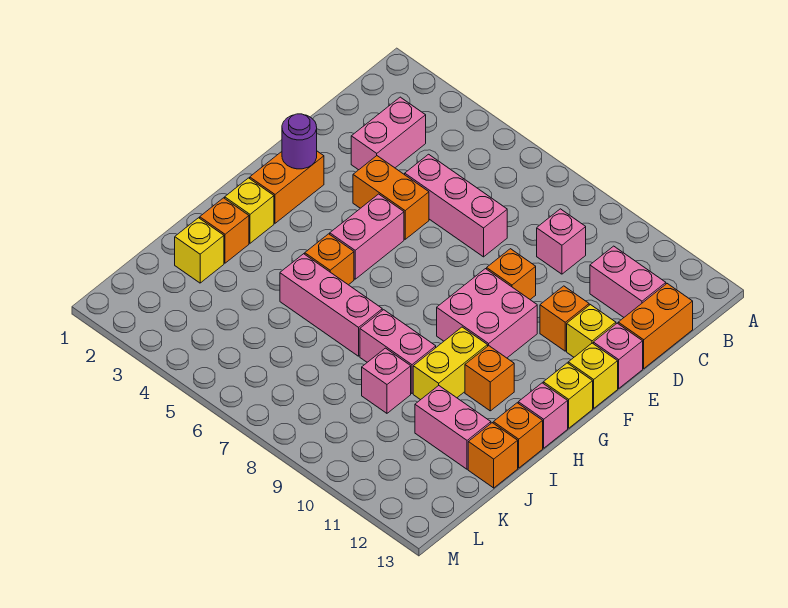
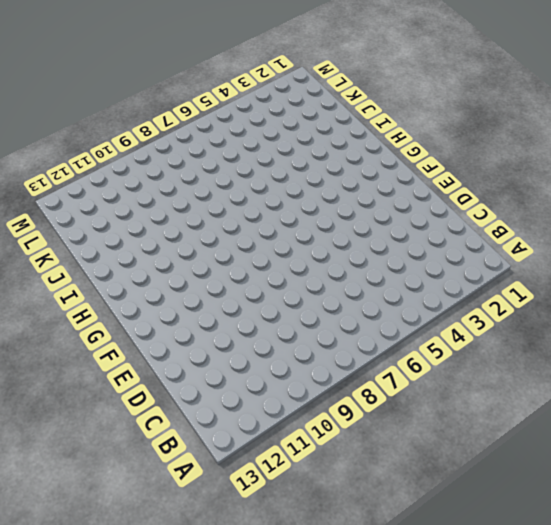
none -> pink brick C3:D3 level 1
none -> pink brick C9 level 1
none -> pink brick C11:C12 level 1

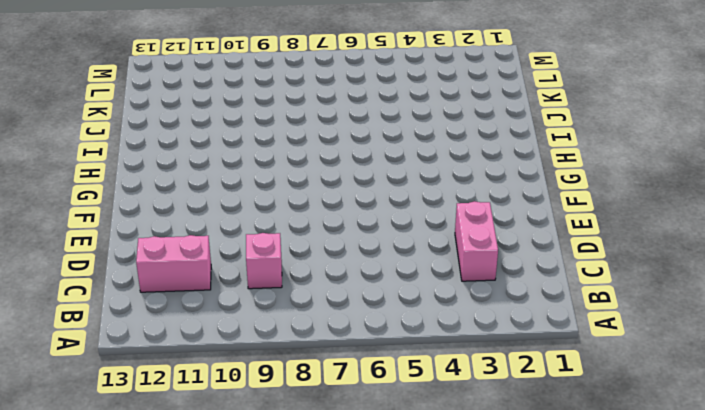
none -> orange brick C13:D13 level 1
none -> pink brick D5:D7 level 1
none -> orange brick E4:E5 level 1

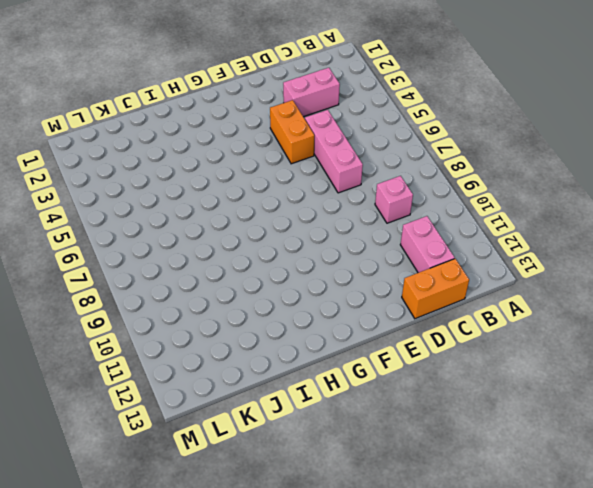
none -> orange brick E9 level 1
none -> orange brick E11 level 1
none -> yellow brick E12 level 1

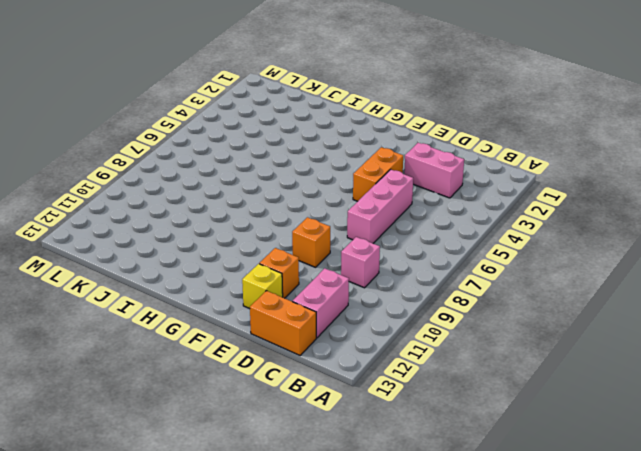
none -> pink brick E13 level 1
none -> orange brick F2:G2 level 1
none -> pink brick F5:G5 level 1

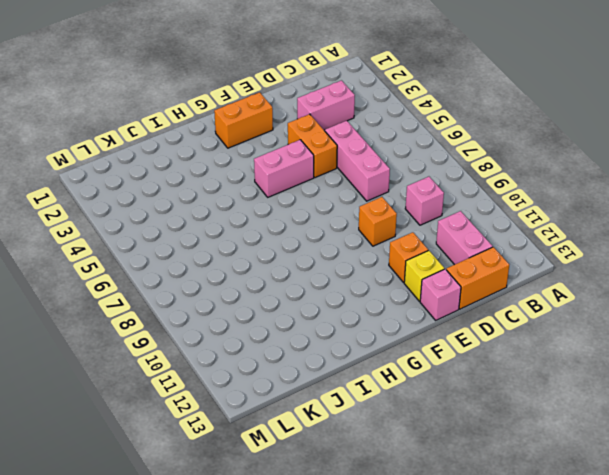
none -> pink brick F9:G10 level 1
none -> yellow brick F13 level 1
none -> yellow brick G13 level 1

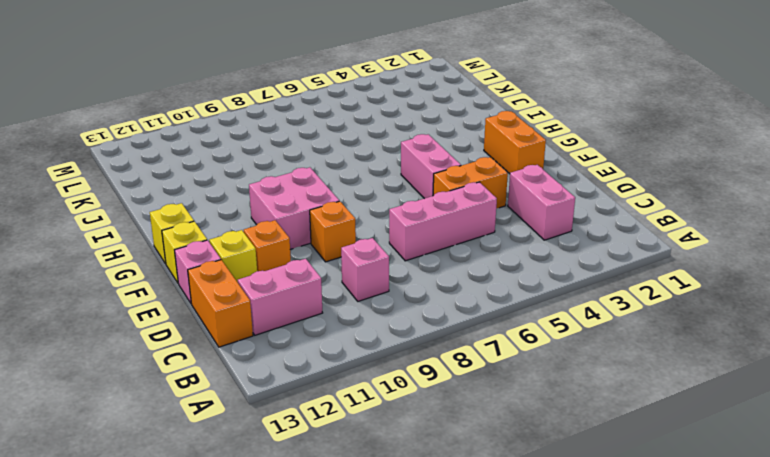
none -> yellow brick H2 level 1
none -> orange brick H5 level 1
none -> yellow brick H10:I10 level 1

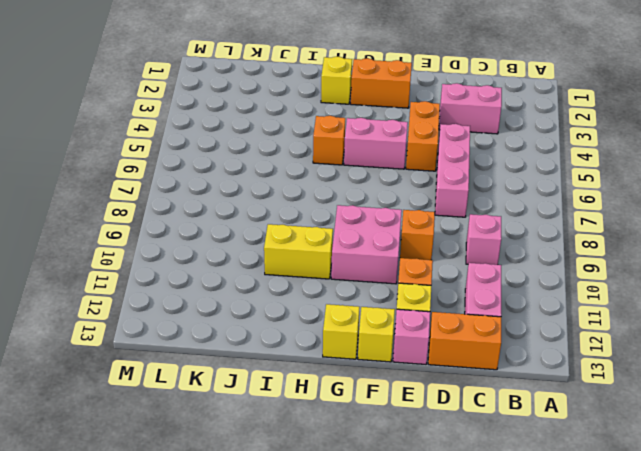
none -> orange brick H11 level 1
none -> pink brick H13 level 1
none -> orange brick I2 level 1

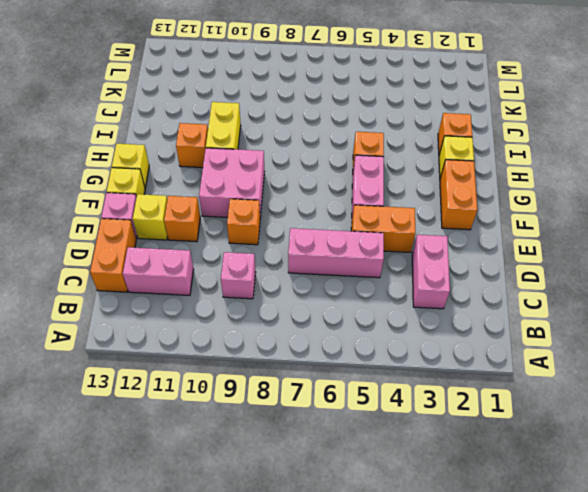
none -> pink brick H13 level 1
none -> pink brick I5:I7 level 1
none -> pink brick I8:I9 level 1

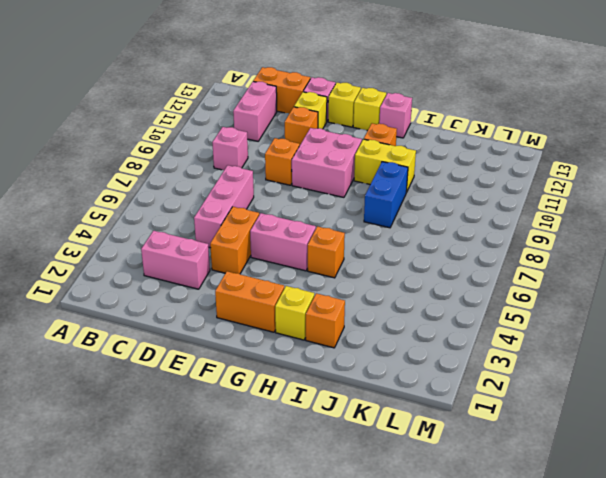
blue brick I8:I9 level 1 -> pink brick I8:I9 level 1
none -> pink brick I5:I7 level 1
none -> orange brick I13 level 1
none -> yellow brick J2 level 1

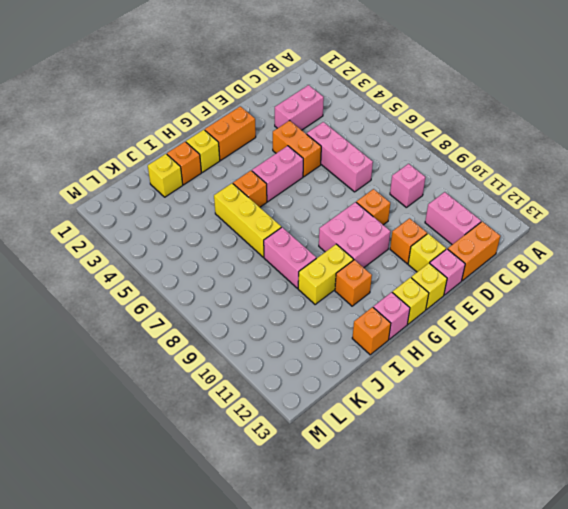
yellow brick I5:I7 level 1 -> pink brick I5:I7 level 1
none -> pink brick J9 level 1
none -> pink brick J11:J12 level 1
none -> orange brick J13 level 1

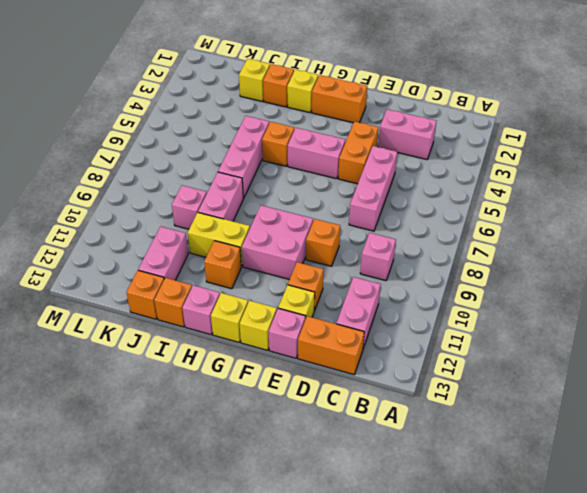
none -> purple round brick F2 level 2

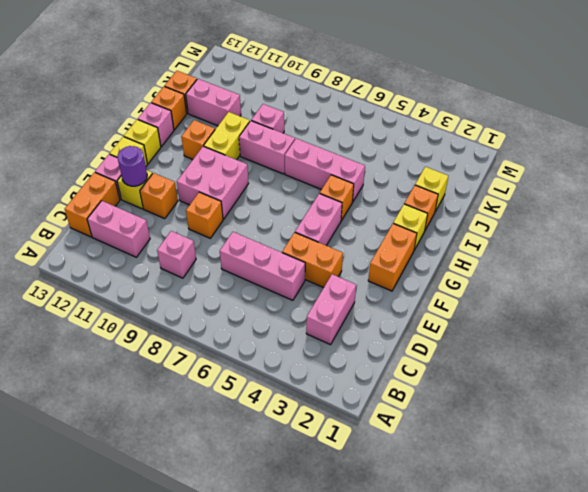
purple round brick E12 level 2 -> purple round brick F2 level 2

